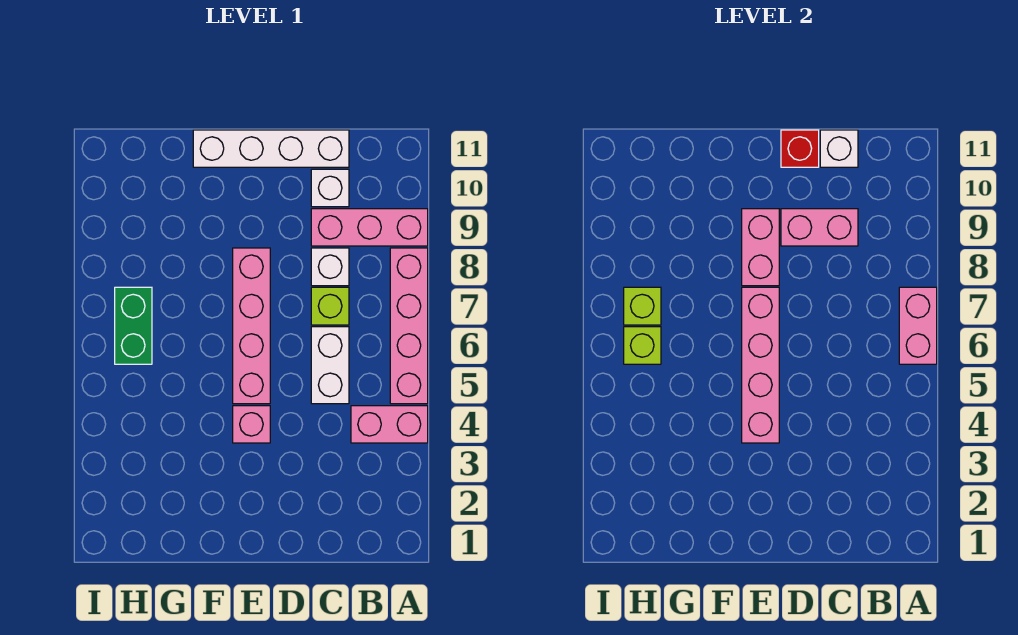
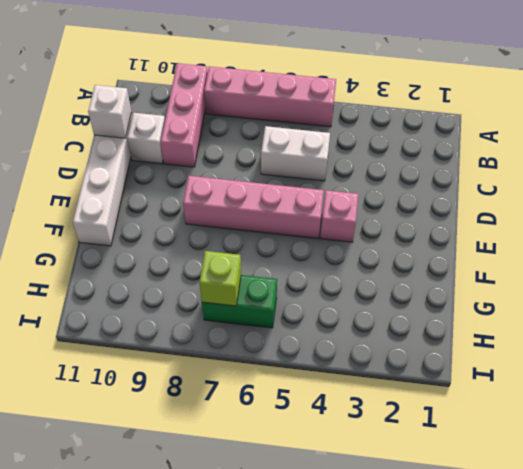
none -> pink brick A4:B4 level 1
none -> lime brick C7 level 1
none -> white brick C8 level 1

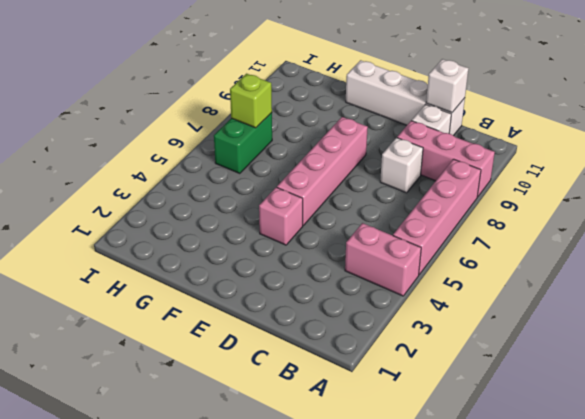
none -> white brick C5:C6 level 1
none -> lime brick C7 level 1
none -> pink brick A6:A7 level 2

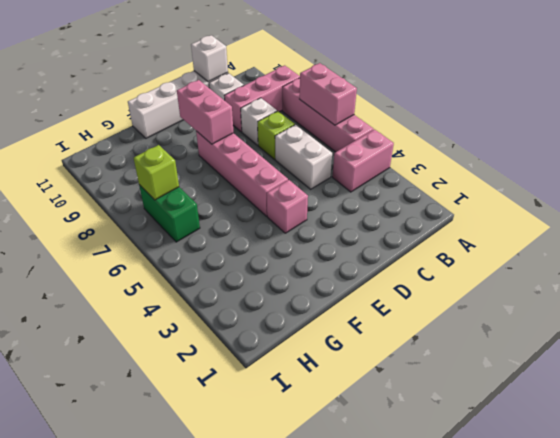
none -> pink brick C9:D9 level 2
none -> red brick D11 level 2
none -> pink brick E4:E7 level 2

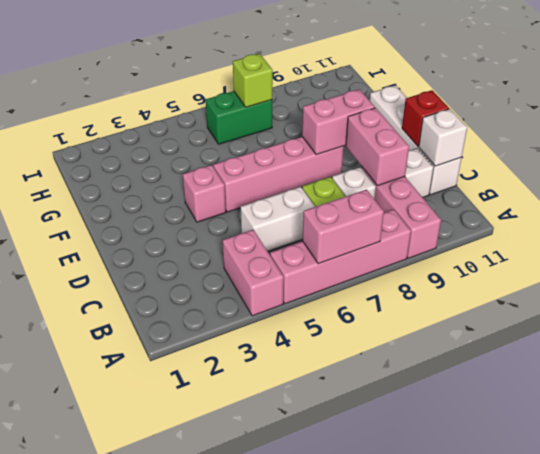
none -> pink brick E4:E7 level 2
none -> lime brick H6 level 2

